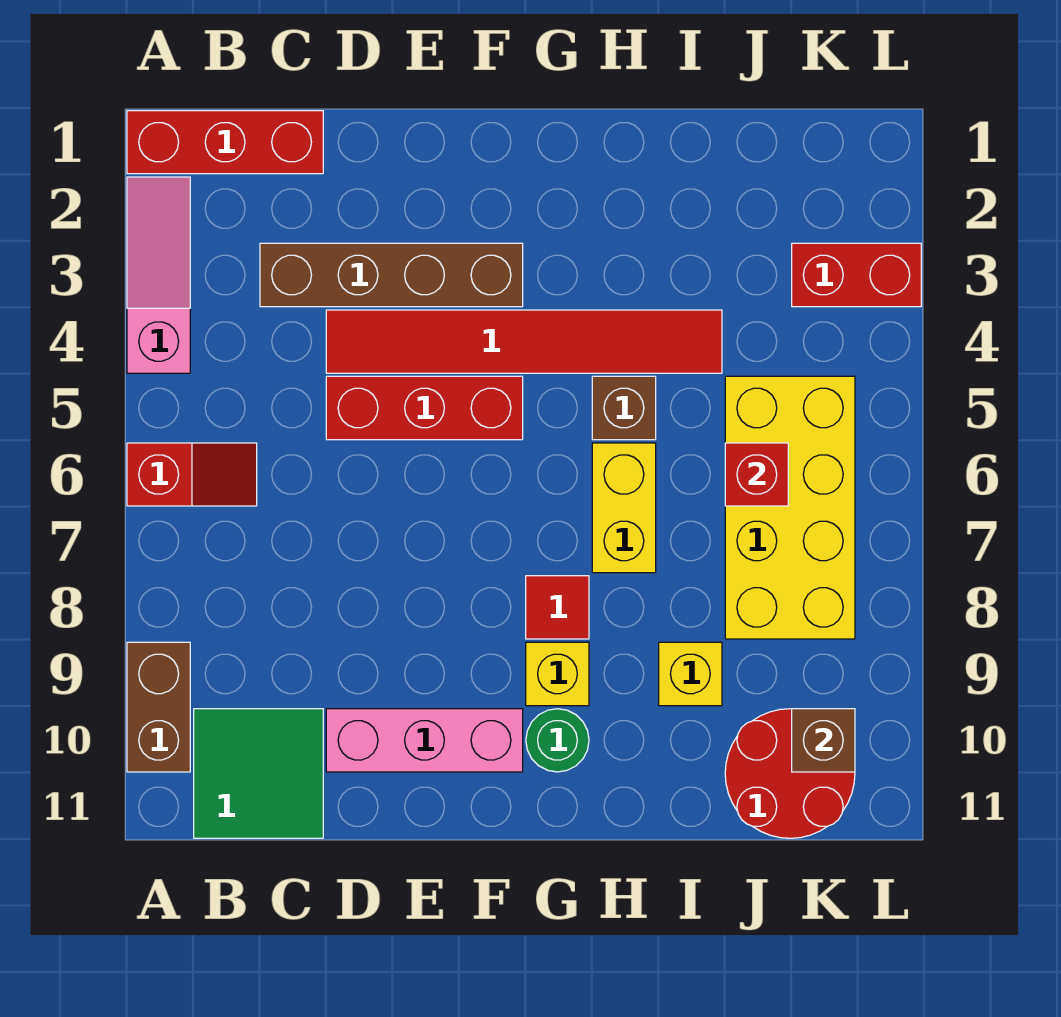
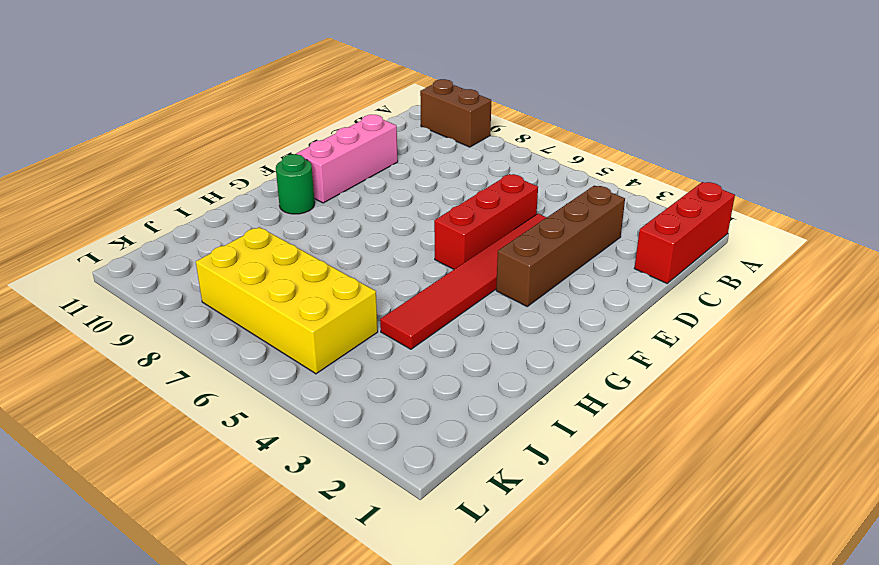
none -> pink slope A2:A4 level 1 top 4
none -> red slope A6:B6 level 1 top A
none -> green tile B10:C11 level 1

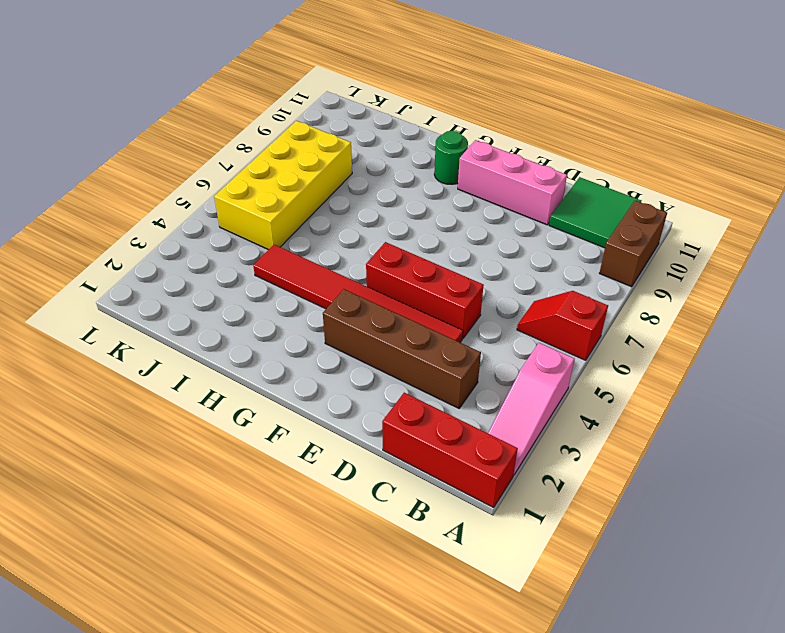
none -> red tile G8 level 1
none -> yellow brick G9 level 1
none -> brown brick H5 level 1

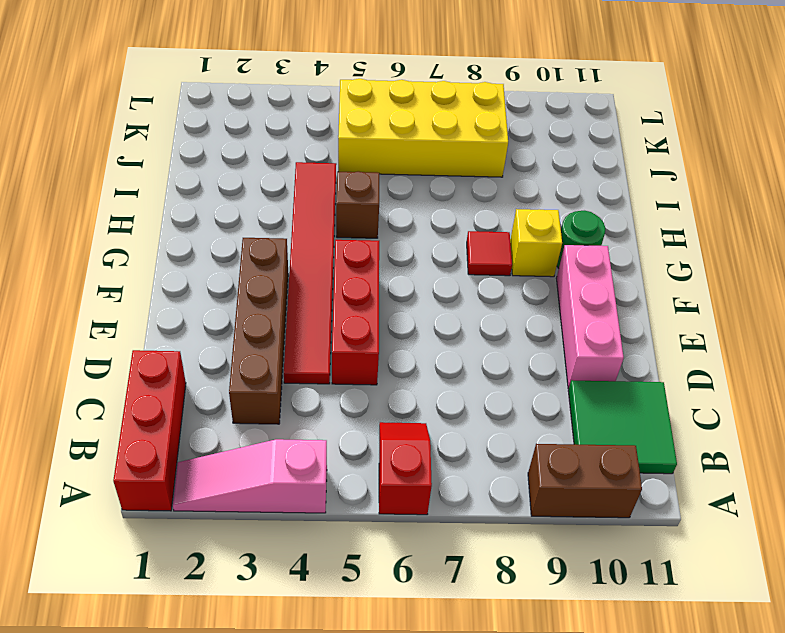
none -> yellow brick H6:H7 level 1
none -> yellow brick I9 level 1
none -> red round brick J10:K11 level 1

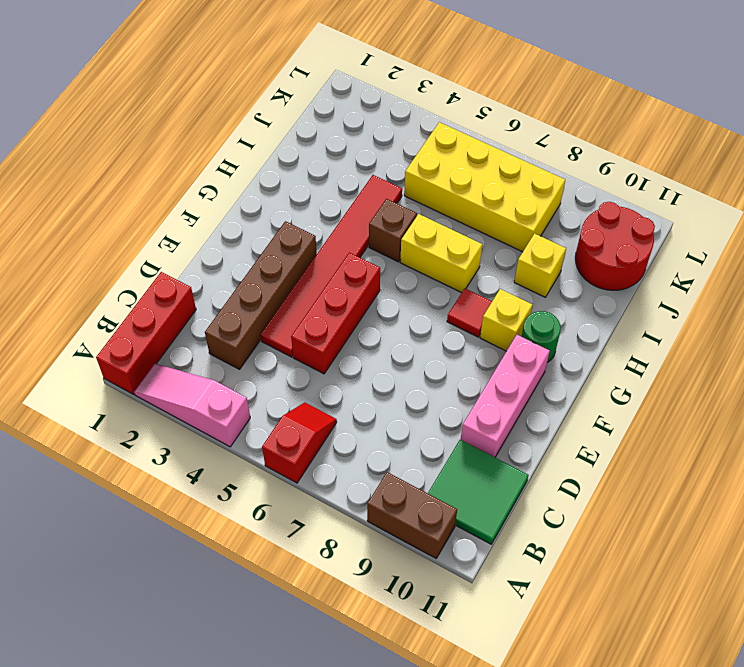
none -> red brick K3:L3 level 1
none -> red brick J6 level 2
none -> brown brick K10 level 2

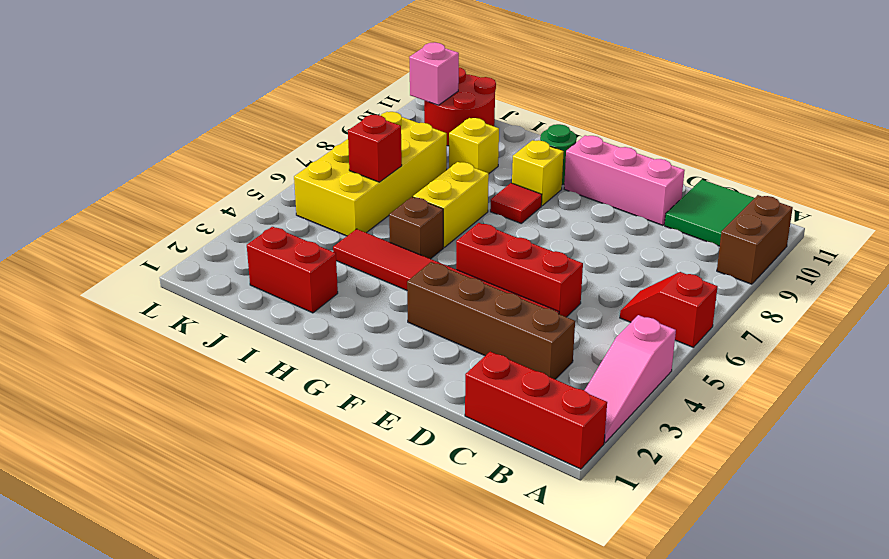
red brick I2:J2 level 1 -> red brick K3:L3 level 1
pink brick K10 level 2 -> brown brick K10 level 2

